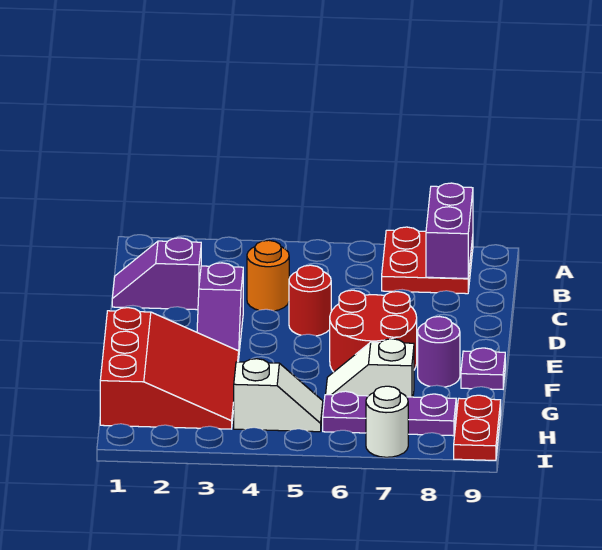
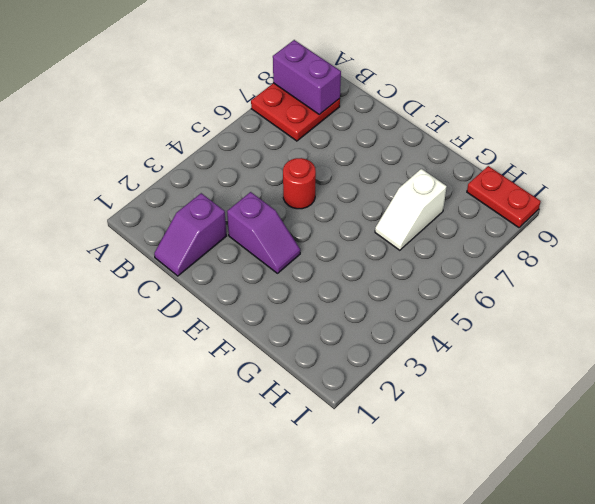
none -> orange round brick C4 level 1
none -> red round brick E6:F7 level 1
none -> red slope F1:H3 level 1 top 1

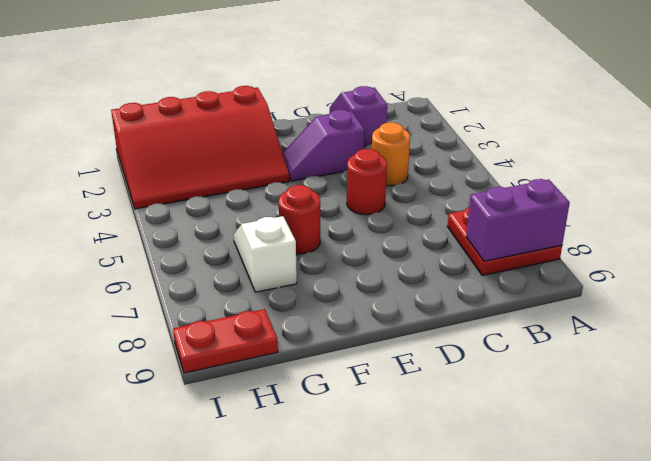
red slope F1:I3 level 1 top 1 -> red slope F1:H3 level 1 top 1
red round brick F6 level 1 -> red round brick E6:F7 level 1
none -> purple round brick F8 level 1
none -> purple plate F9 level 1
none -> white slope H4:H5 level 1 top 4

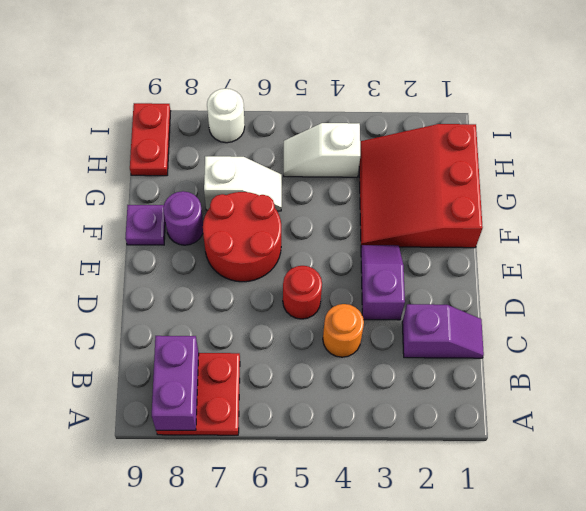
none -> purple plate H6:H8 level 1

